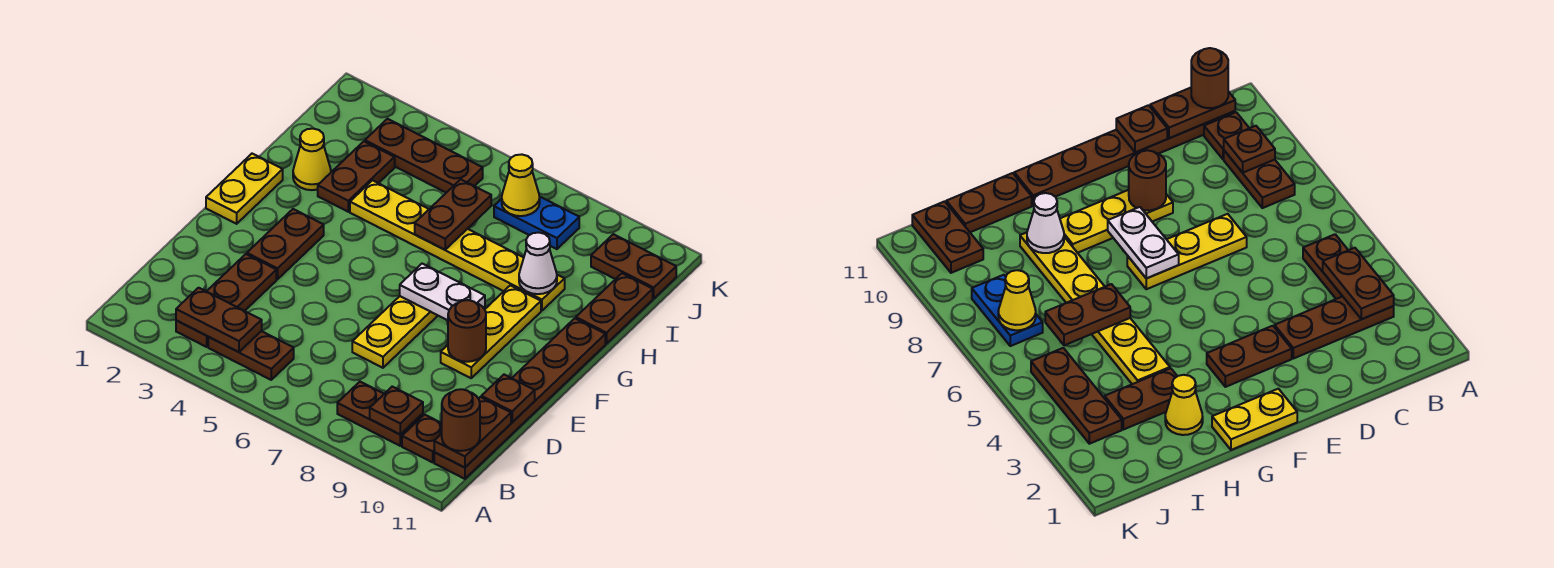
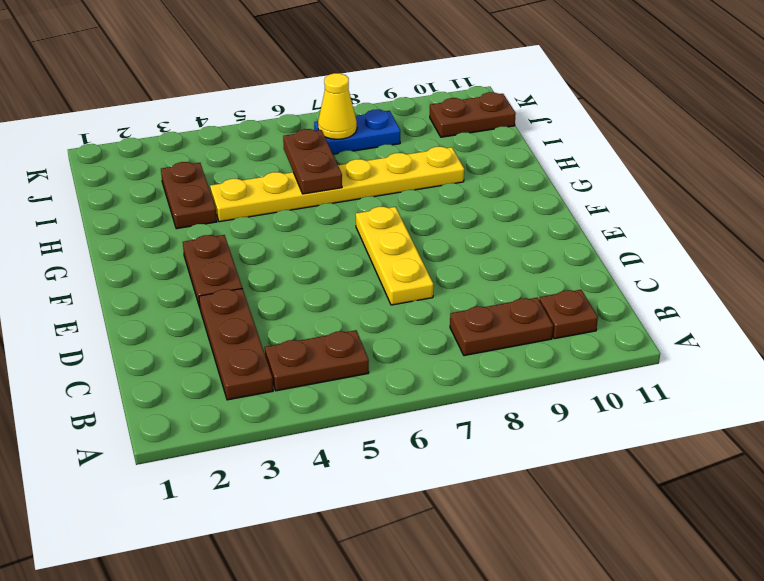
none -> brown plate B11:G11 level 1
none -> yellow plate E9:G9 level 1
none -> yellow plate F1:G1 level 1

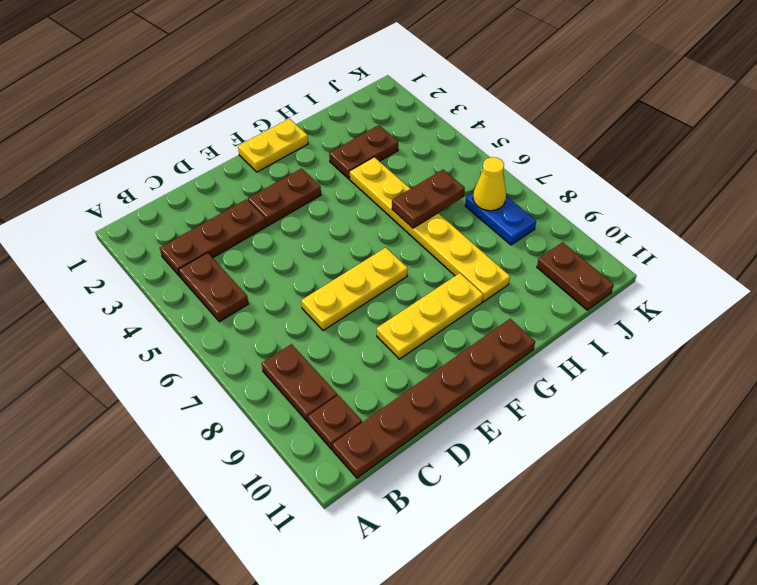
none -> yellow cone H2 level 1
none -> brown plate H11:I11 level 1
none -> brown plate J3:J5 level 1

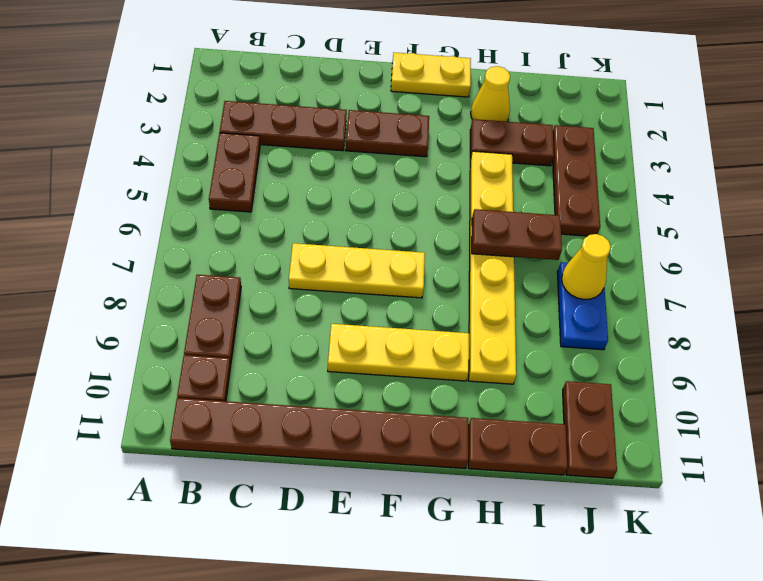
none -> brown plate B3:B4 level 2
none -> brown plate B9 level 2
none -> brown plate B11:C11 level 2

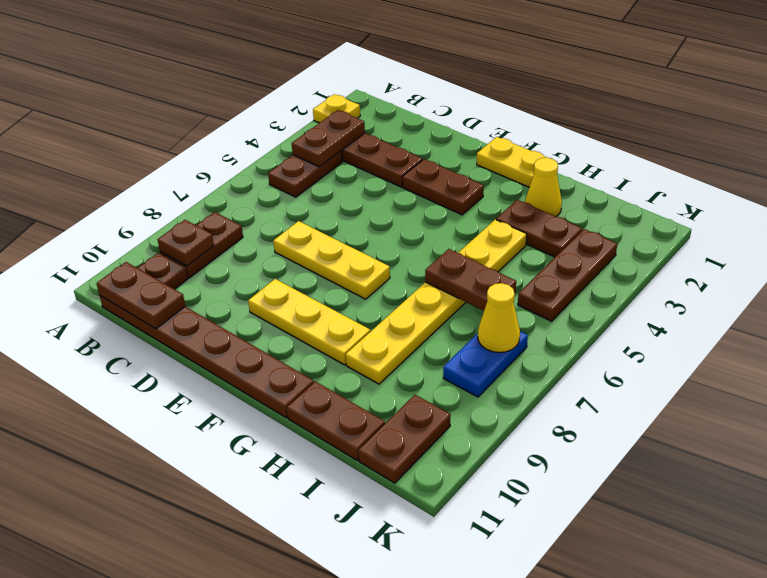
yellow plate A2 level 1 -> none
none -> brown plate D11 level 2
none -> brown round brick E9 level 2
none -> white plate F7:F8 level 2

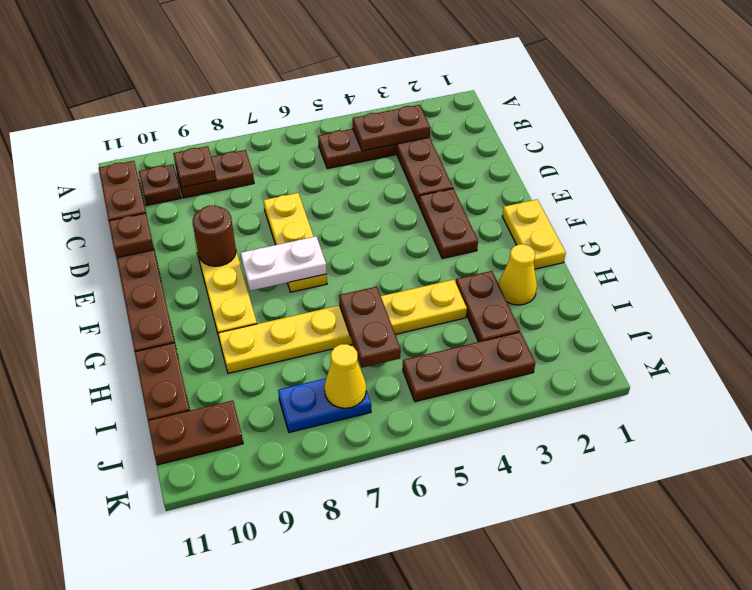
none -> white cone H9 level 2
none -> brown round brick B11 level 3

